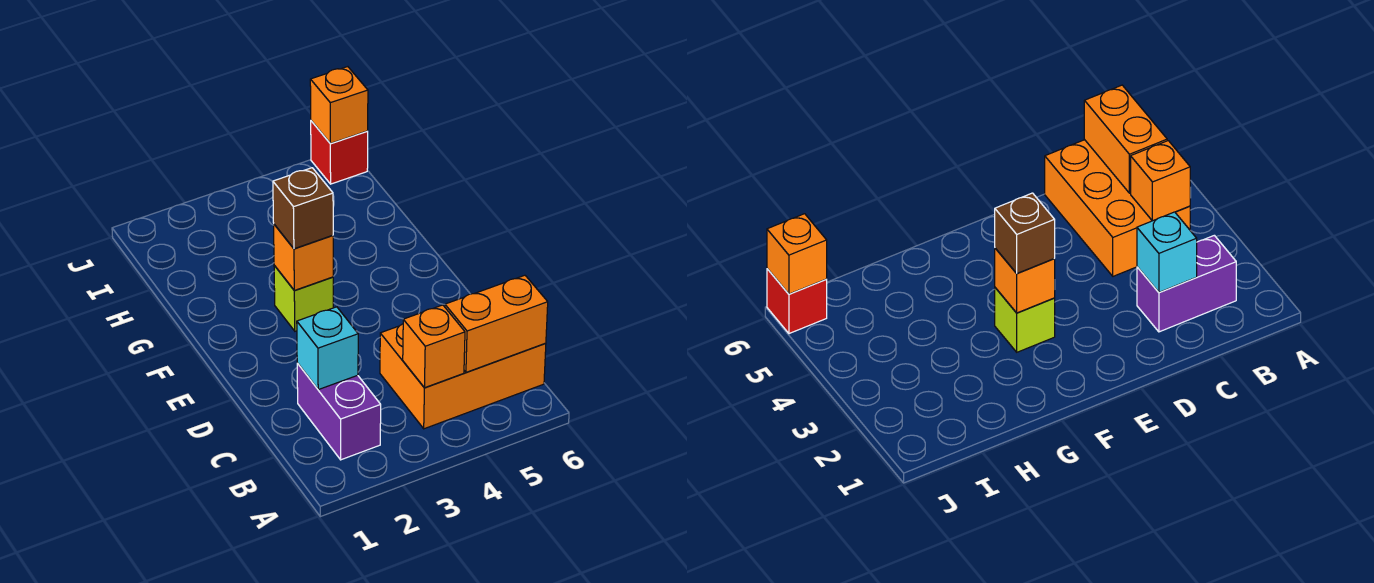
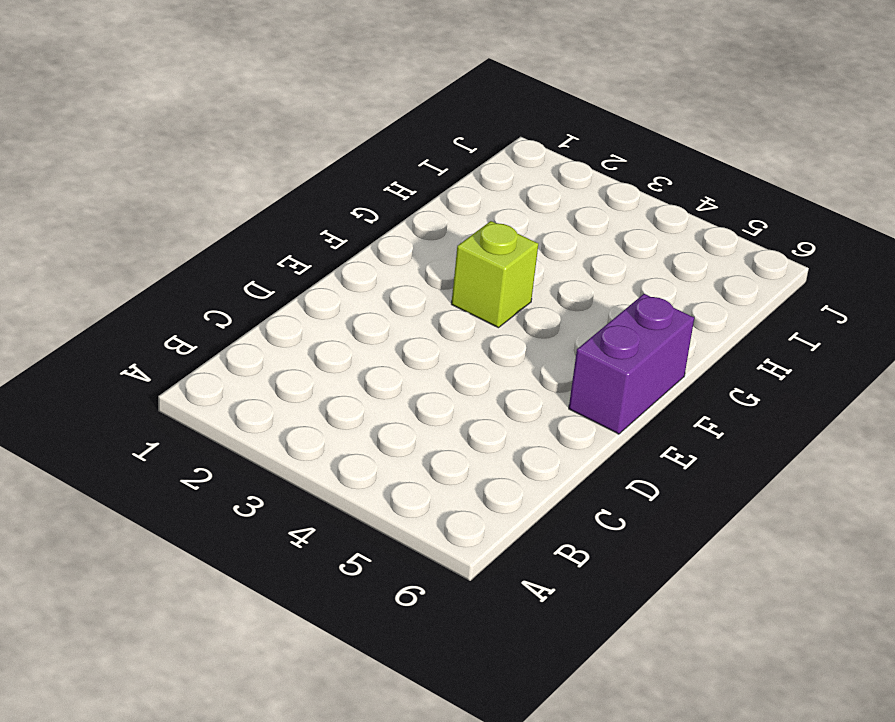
purple brick E6:F6 level 1 -> purple brick B2:C2 level 1
none -> orange brick B4:C6 level 1
none -> red brick J6 level 1

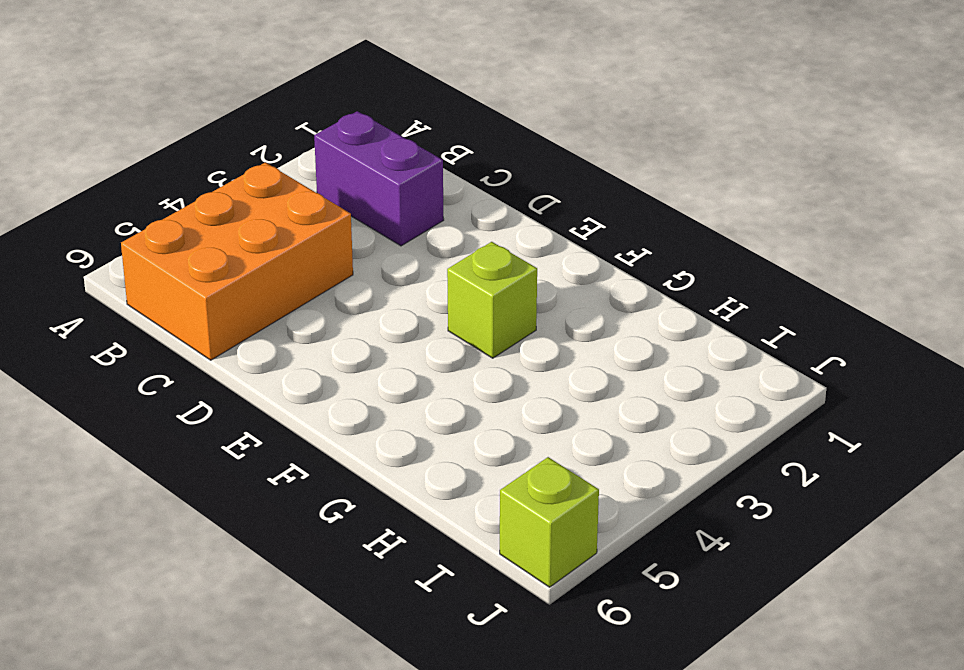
lime brick J6 level 1 -> red brick J6 level 1
none -> orange brick B4 level 2
none -> orange brick B5:B6 level 2

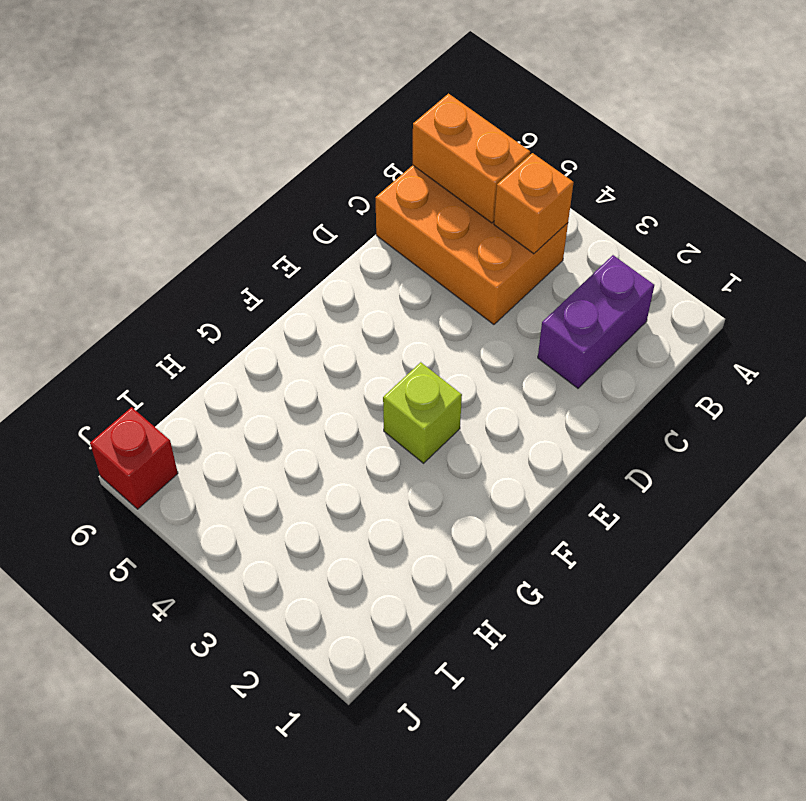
none -> cyan brick C2 level 2
none -> orange brick F3 level 2

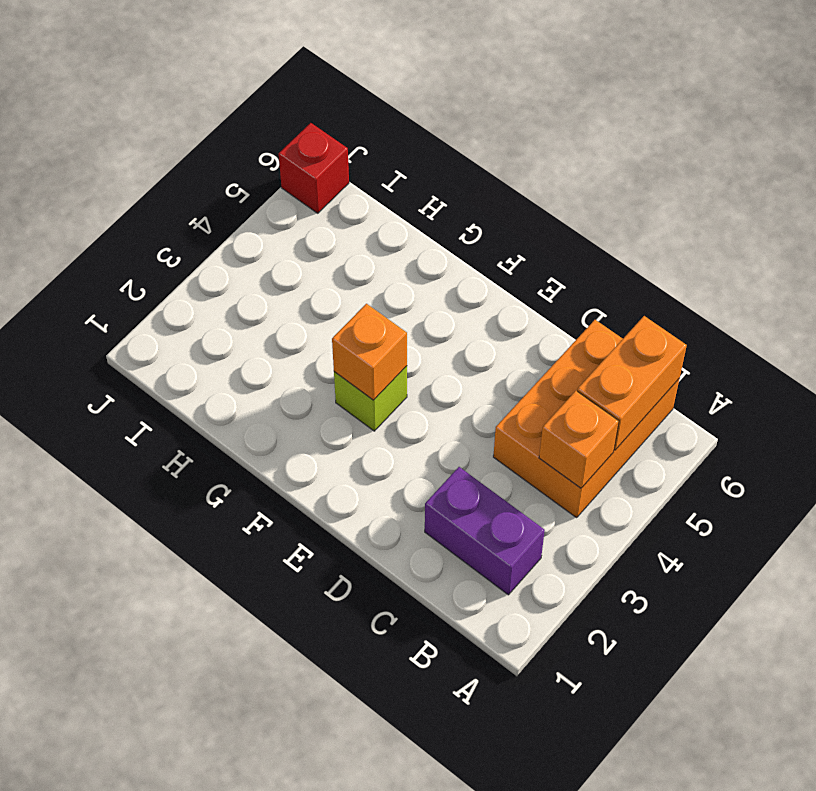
none -> cyan brick C2 level 2
none -> orange brick J6 level 2

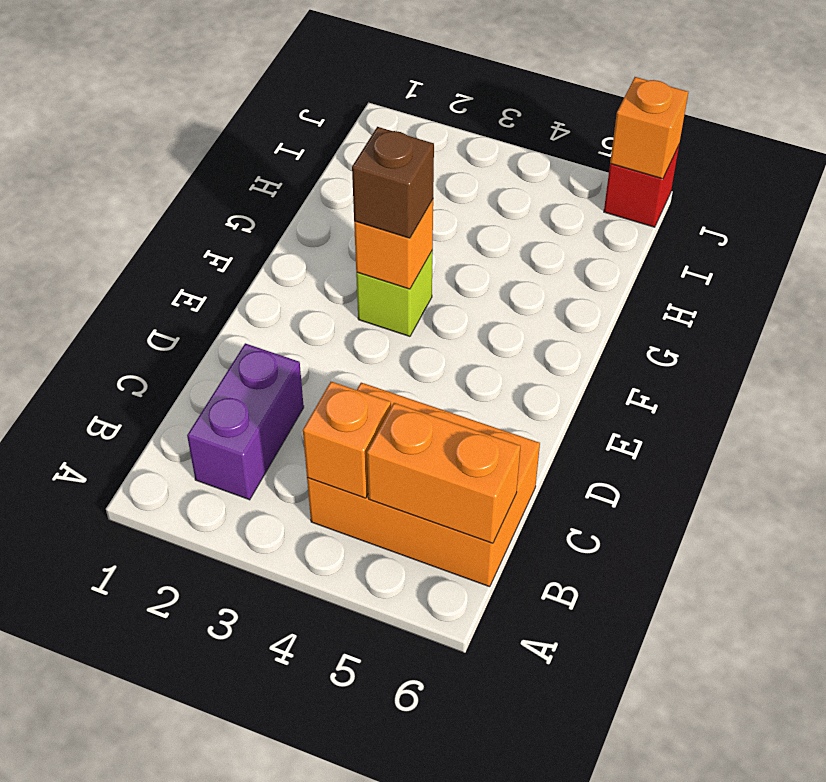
none -> cyan brick C2 level 2

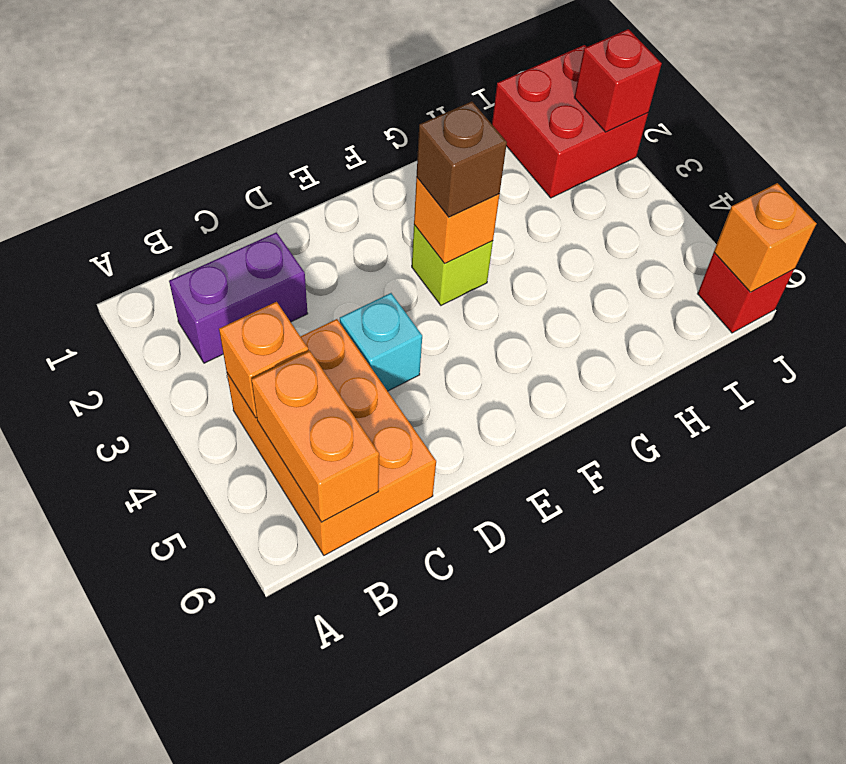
cyan brick D4 level 1 -> cyan brick C2 level 2
red brick I1:J2 level 1 -> none
red brick J2 level 2 -> none

